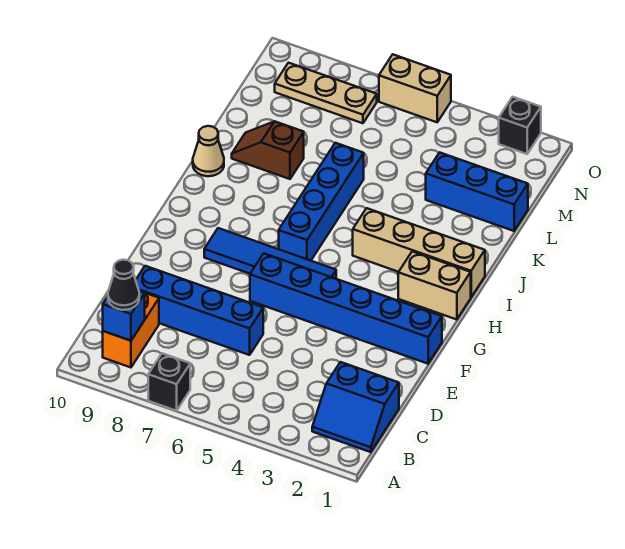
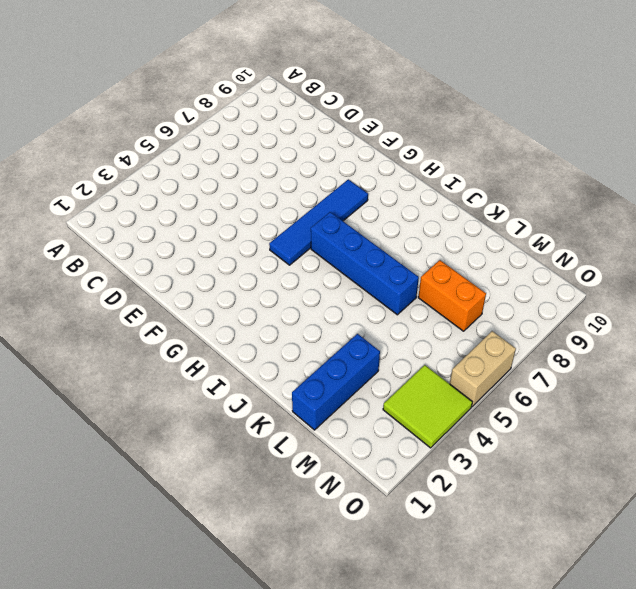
orange brick L7:M7 level 1 -> orange brick B9:C9 level 1
lime tile N3:O4 level 1 -> none
none -> black brick A7 level 1
none -> blue slope B1:C2 level 1 top C
none -> blue brick D6:D9 level 1

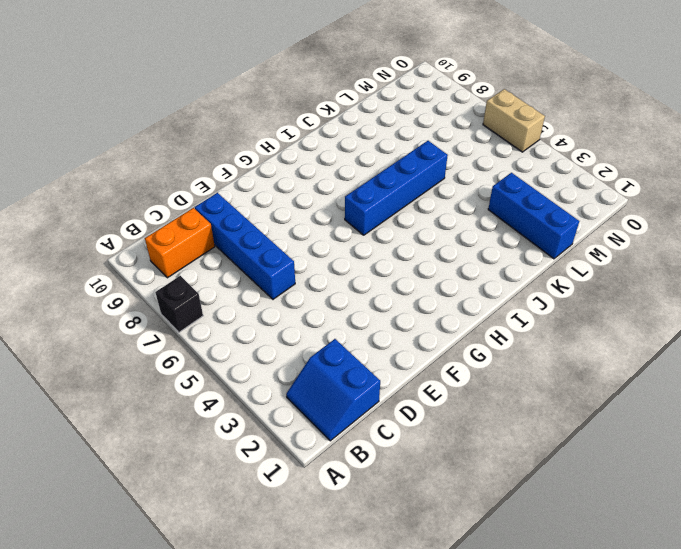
none -> blue brick F1:F6 level 1
none -> blue tile G5:G8 level 1
none -> tan brick H1:H2 level 1

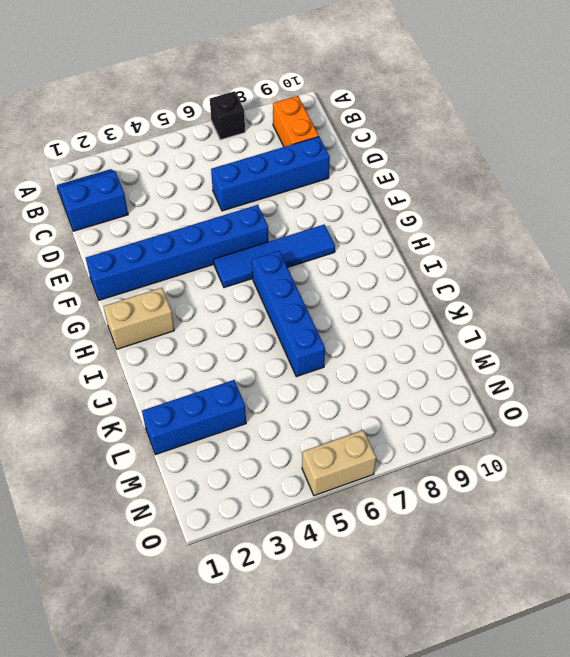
none -> tan brick I1:I4 level 1
none -> tan cone J10 level 1
none -> brown slope K8:K9 level 1 top 8

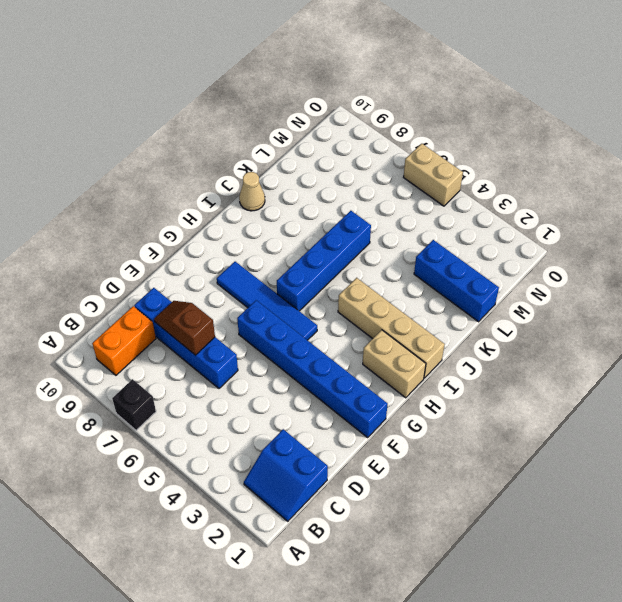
brown slope D7:D8 level 2 top 7 -> brown slope K8:K9 level 1 top 8
none -> tan plate N7:N9 level 1
none -> black brick O2 level 1
none -> blue brick B9 level 2

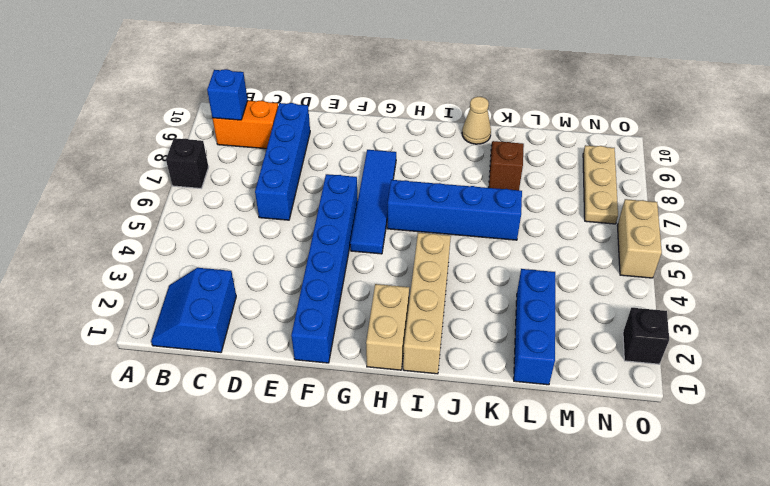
none -> black cone B9 level 3

